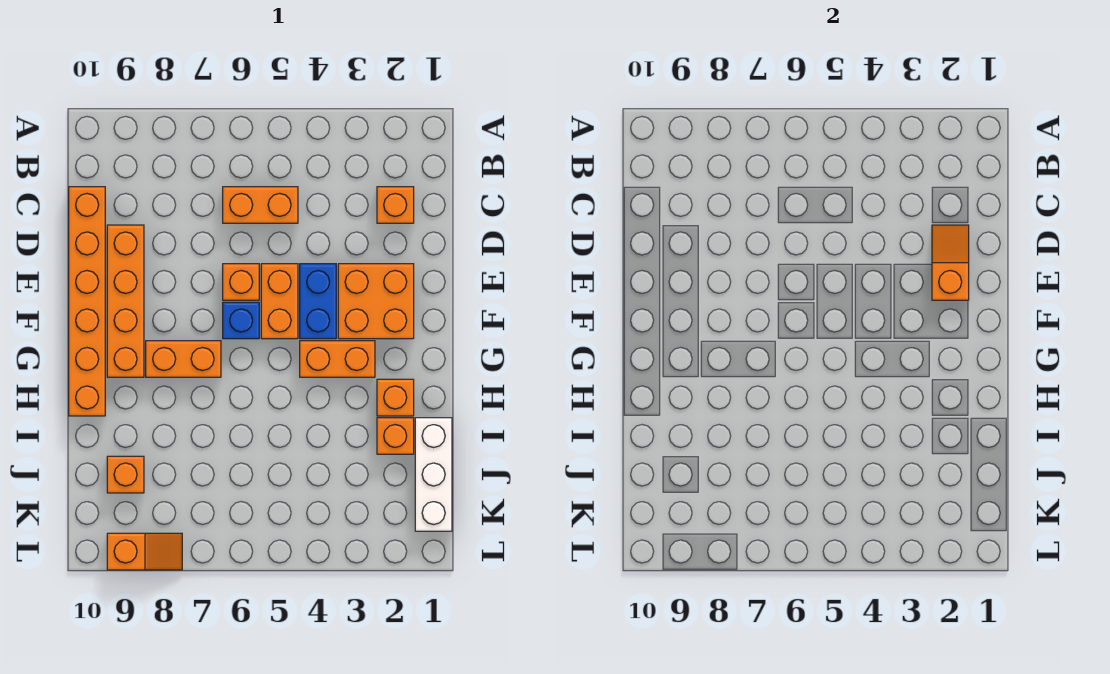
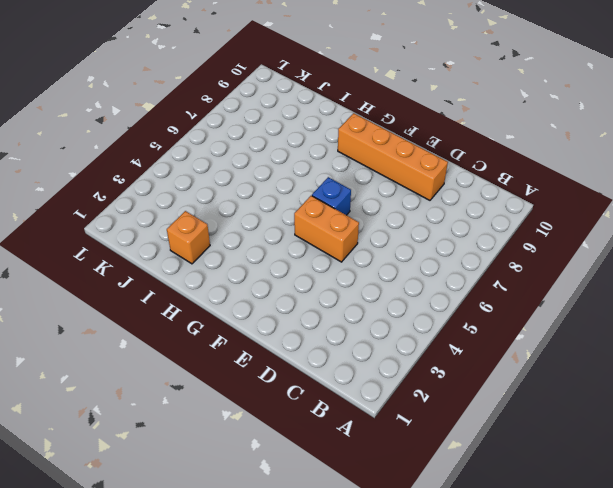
none -> orange brick C2 level 1
none -> orange brick C5:C6 level 1
none -> orange brick C10:H10 level 1

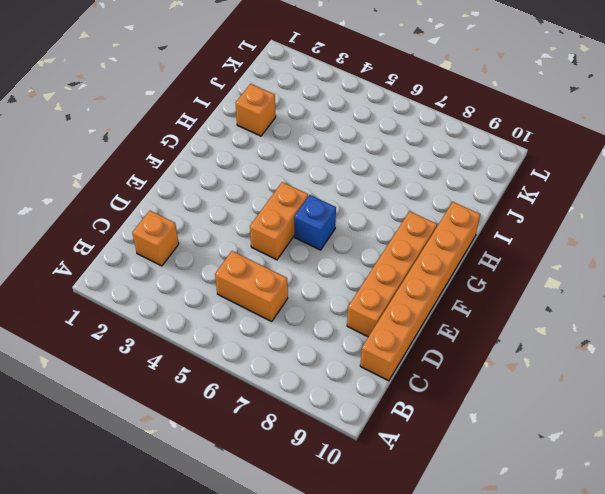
none -> orange brick E2:F3 level 1
none -> blue brick E4:F4 level 1
none -> orange brick E6 level 1

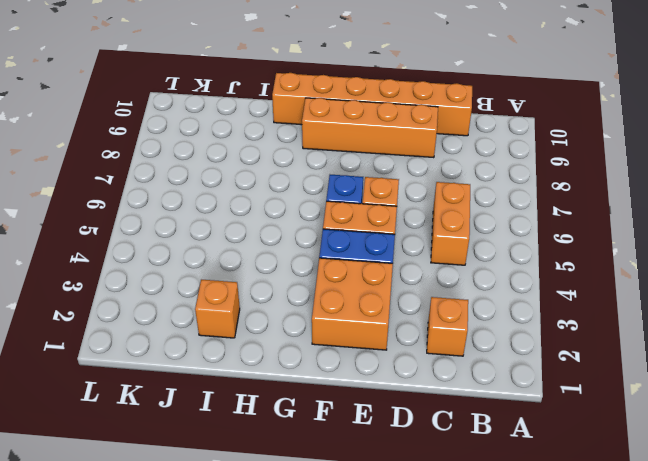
none -> orange brick G3:G4 level 1
none -> orange brick G7:G8 level 1
none -> orange brick H2 level 1

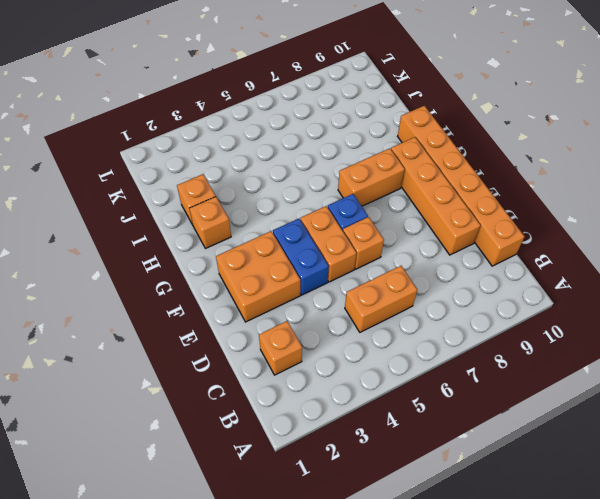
none -> orange brick G3:G4 level 1
none -> white brick I1:K1 level 1
none -> orange brick J9 level 1

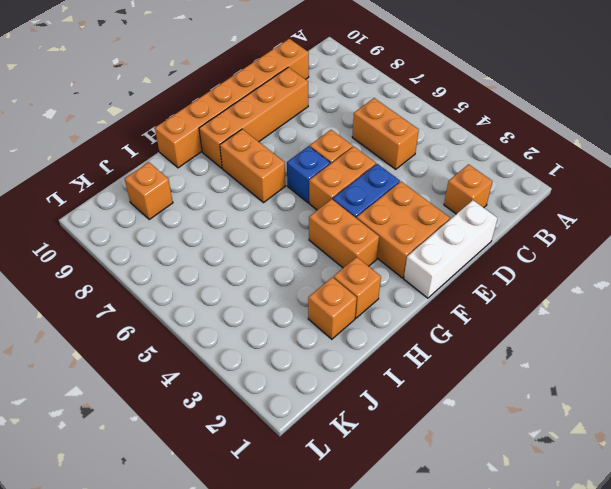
white brick D1:F1 level 1 -> white brick I1:K1 level 1
none -> orange slope L8:L9 level 1 top 9
none -> orange slope D2:E2 level 2 top E

